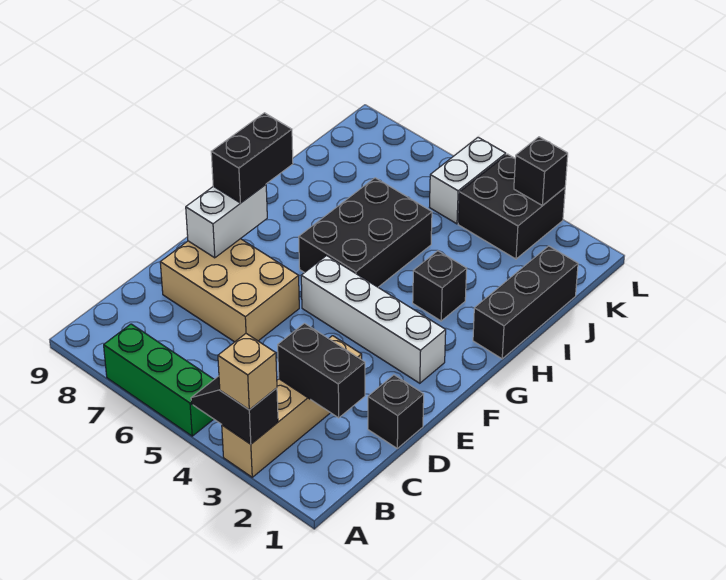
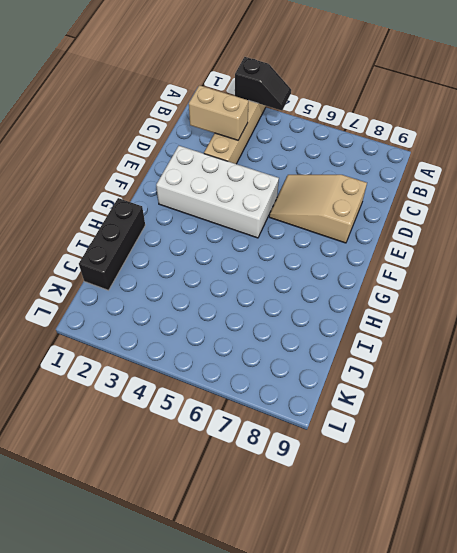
tan brick C2:C3 level 2 -> black brick C2:C3 level 2
tan slope D6:E8 level 1 top 8 -> tan brick D6:E8 level 1
white brick E2:F5 level 1 -> white brick F2:F5 level 1
none -> green brick A5:A7 level 1
none -> black brick D1 level 1
none -> black brick G5:I6 level 1

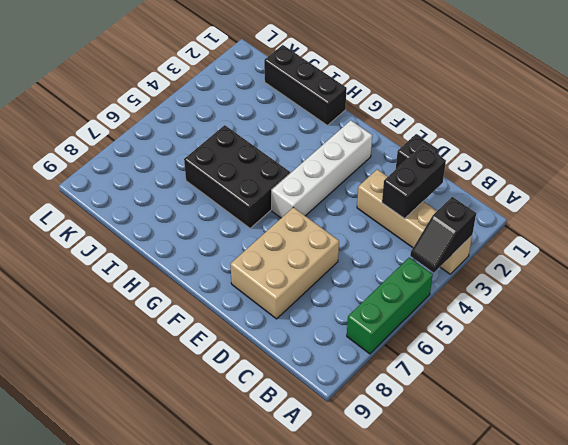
none -> black brick H3 level 1
none -> black brick K3:L4 level 1
none -> white brick K5:L5 level 1

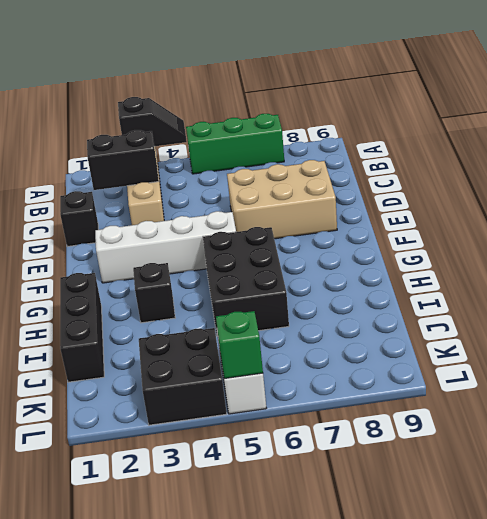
green brick L5 level 2 -> none
none -> white brick E8:F8 level 2
none -> black brick L3 level 2
none -> tan brick A3 level 3

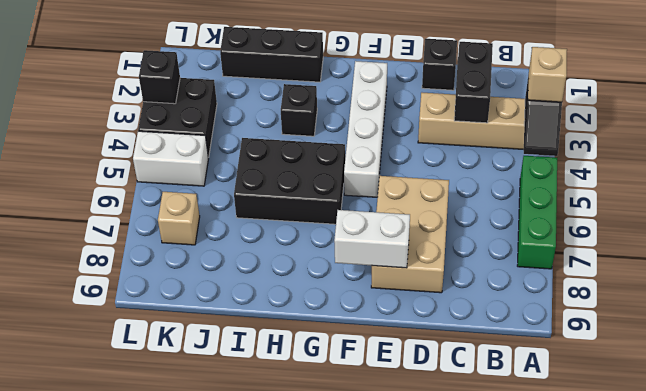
tan brick K7 level 1 -> none
none -> black brick F8:G8 level 3

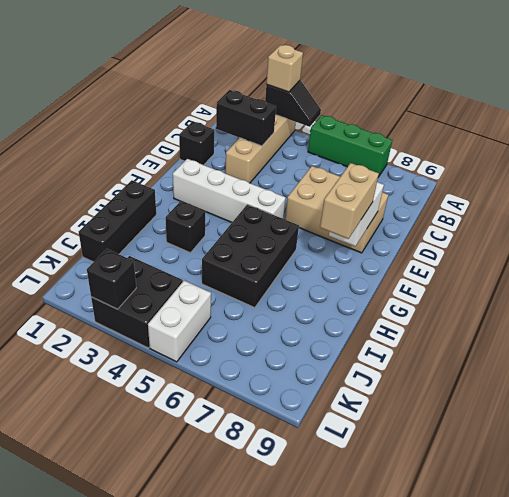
tan brick F8:G8 level 3 -> black brick F8:G8 level 3

